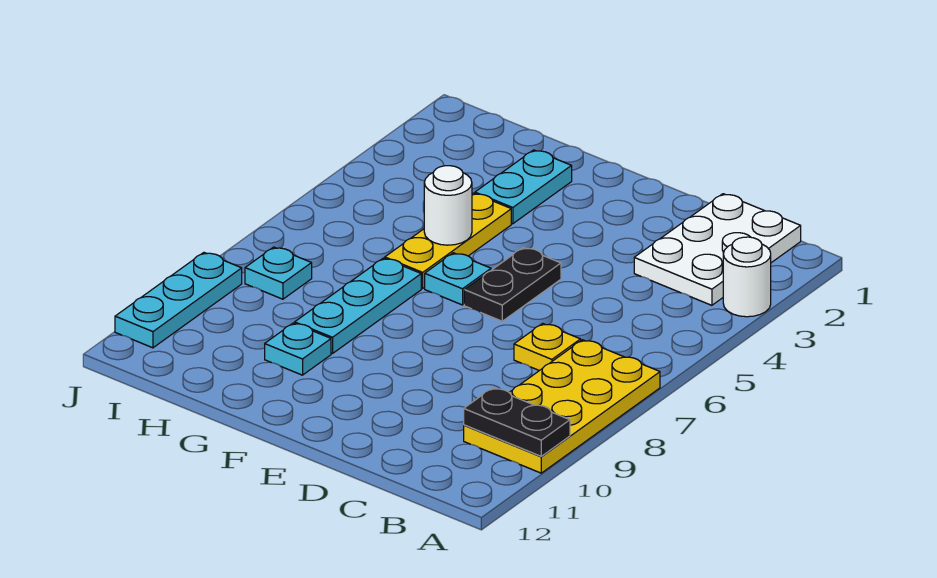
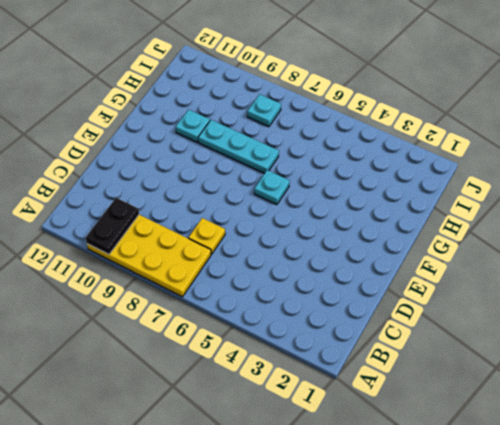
none -> white round brick A3 level 1
none -> white plate B1:C3 level 1
none -> black plate E5:E6 level 1

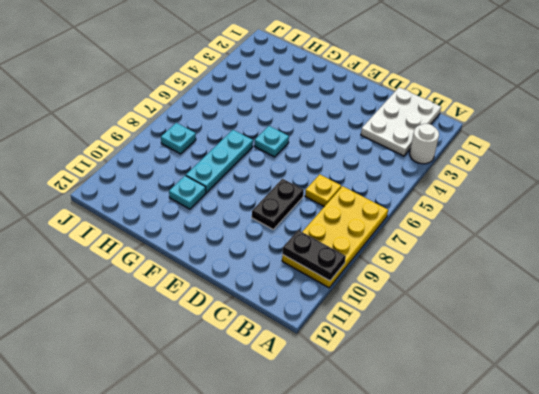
black plate D8:D9 level 1 -> black plate E5:E6 level 1
none -> cyan plate G2:G3 level 1
none -> yellow plate G4:G6 level 1
none -> cyan plate J9:J11 level 1

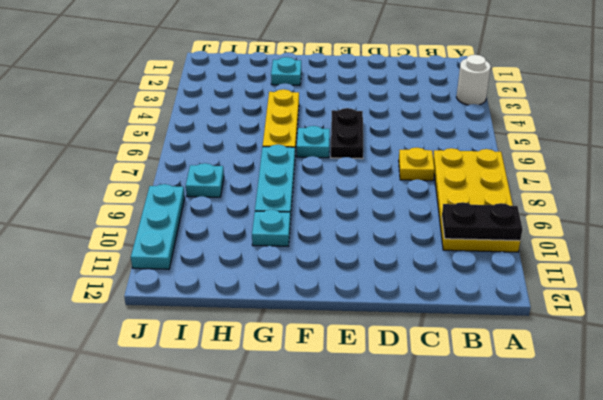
cyan plate G2 level 1 -> cyan plate G2:G3 level 1
none -> white plate B1:C3 level 1
none -> white round brick G5 level 2

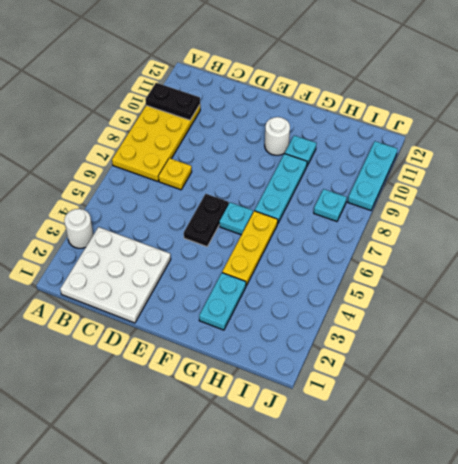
white plate B1:D3 level 1 -> white plate B1:C3 level 1
white round brick F10 level 1 -> white round brick G5 level 2

